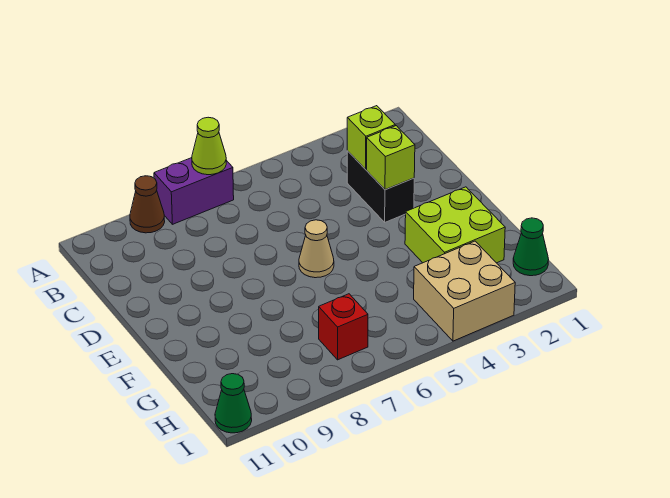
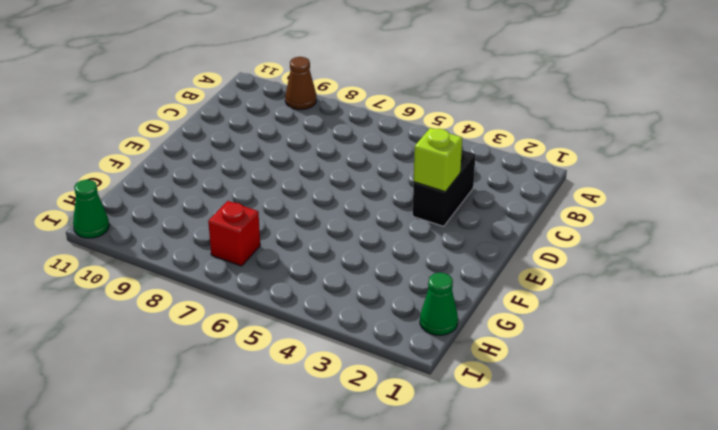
none -> purple brick A7:A8 level 1
none -> tan cone E6 level 1
none -> lime brick F2:G3 level 1

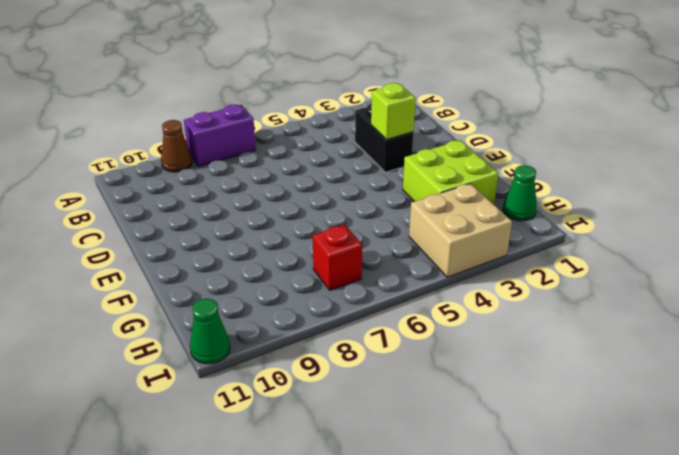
none -> tan cone E6 level 1
none -> lime cone A7 level 2
none -> lime brick C3 level 2

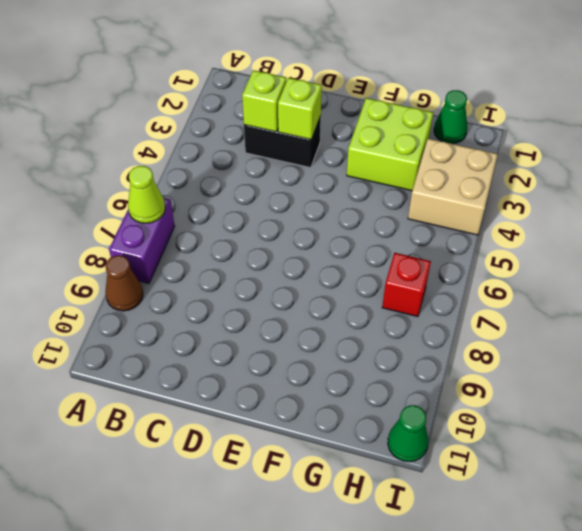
none -> tan cone E6 level 1

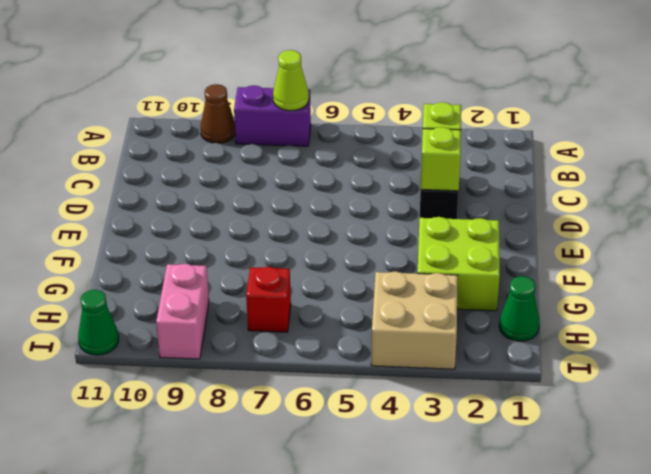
pink brick H9:I9 level 1 -> none
none -> tan cone E6 level 1

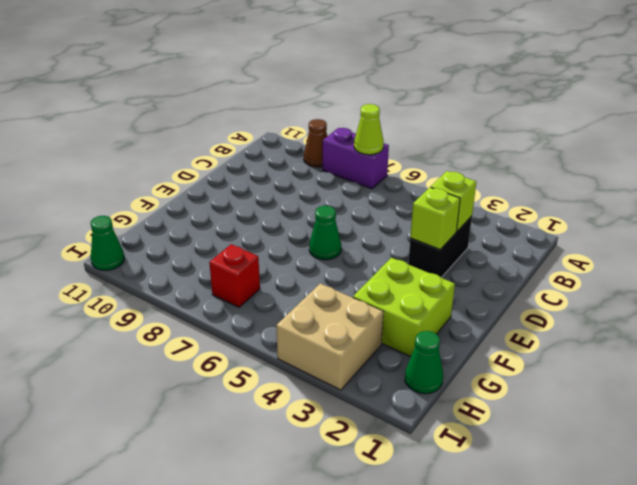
green cone E6 level 1 -> tan cone E6 level 1

